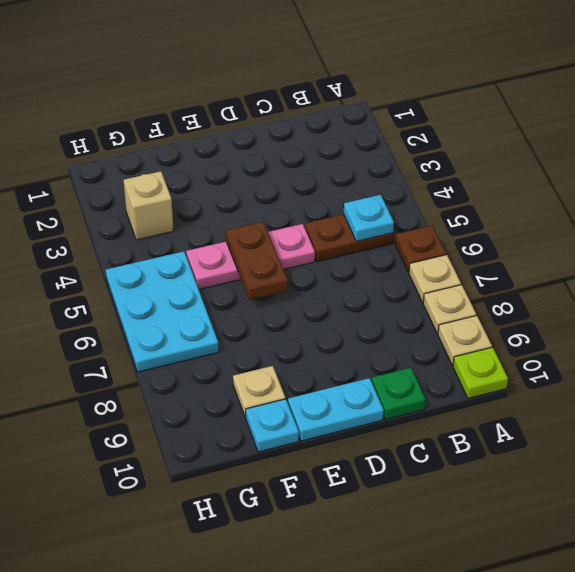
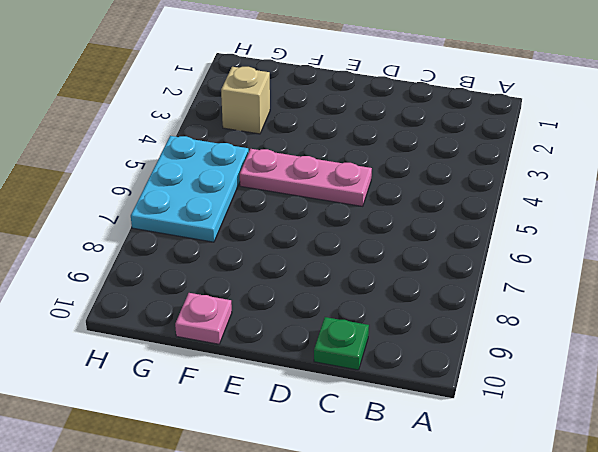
pink plate F10 level 1 -> cyan plate F10 level 1
none -> brown plate A6 level 1
none -> tan plate A7 level 1
none -> tan plate A8 level 1

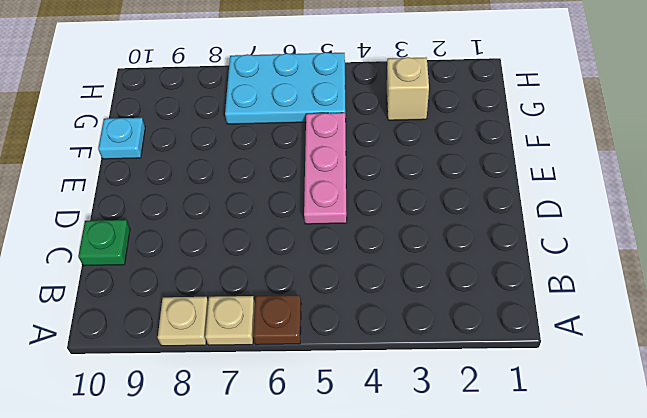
none -> tan plate A9 level 1
none -> lime plate A10 level 1
none -> brown plate B5:C5 level 1

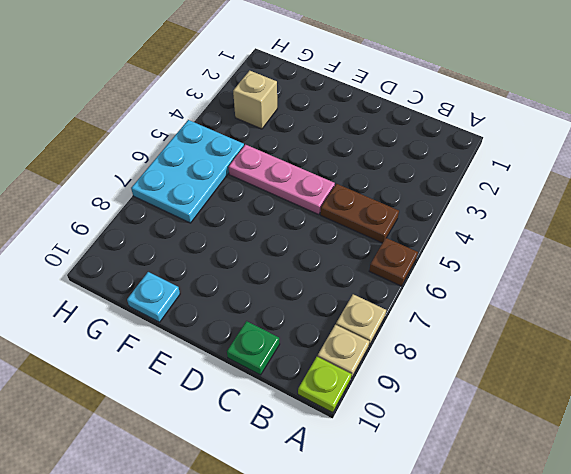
none -> tan plate A7 level 1
none -> cyan plate D10:E10 level 1
none -> tan plate F9 level 1

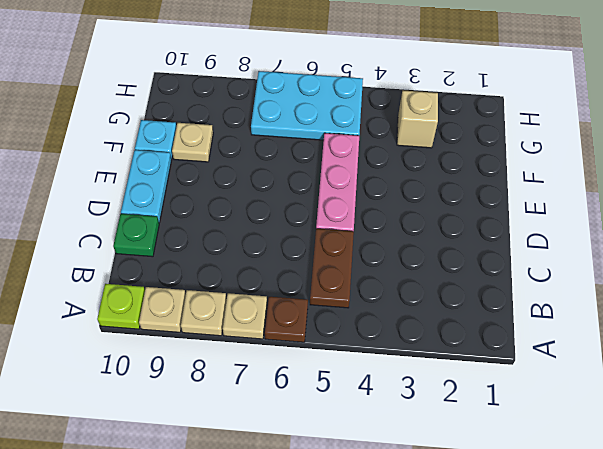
none -> cyan plate B5 level 2
none -> brown plate E5:E6 level 2

